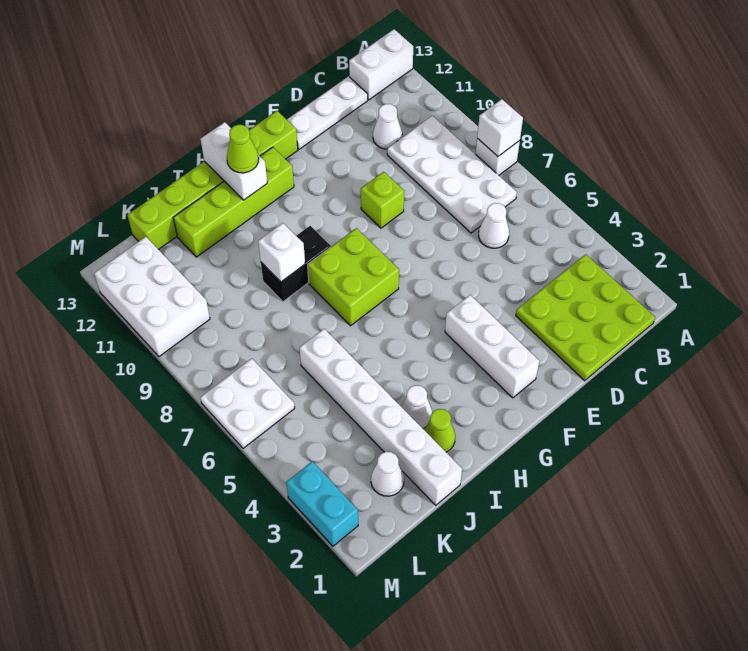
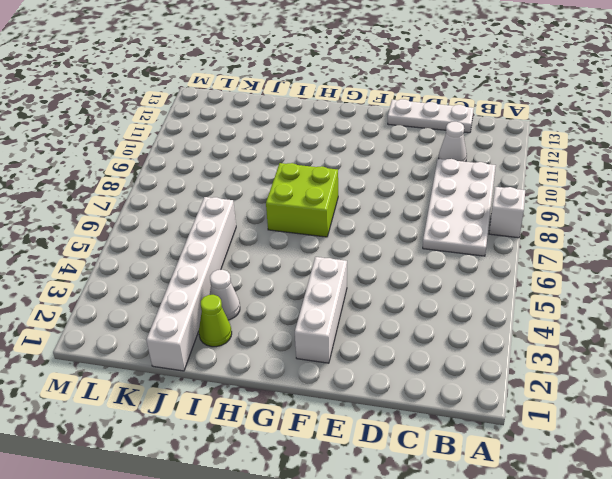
none -> white brick A13:B13 level 1
none -> lime plate B1:D3 level 1
none -> white cone C6 level 1

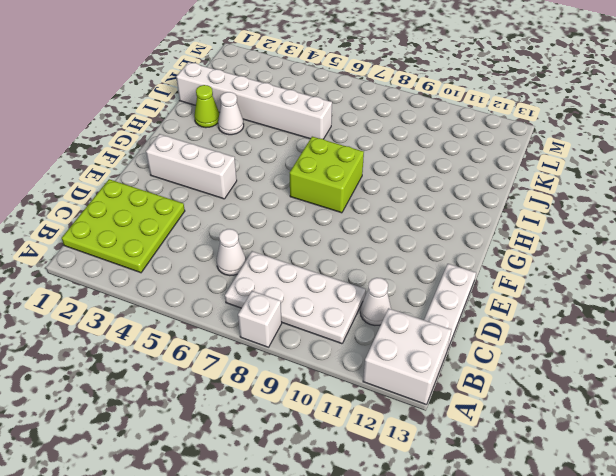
white brick A12:B13 level 1 -> white brick A13:B13 level 1
none -> lime brick E9 level 1
none -> lime brick F13:K13 level 1
none -> lime brick G12:J12 level 1

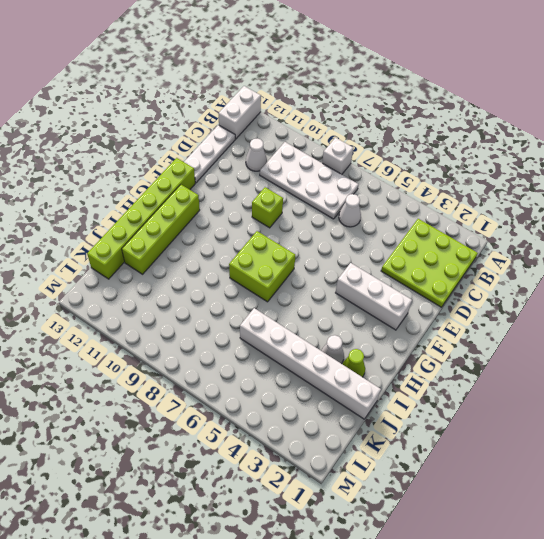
none -> black brick H9:I9 level 1
none -> white cone K2 level 1
none -> white plate L6:M7 level 1

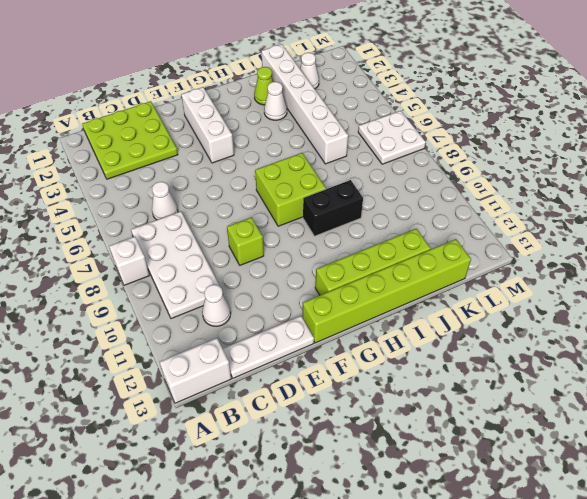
none -> white brick L10:M12 level 1
none -> cyan brick M2:M3 level 1
none -> white brick A8 level 2

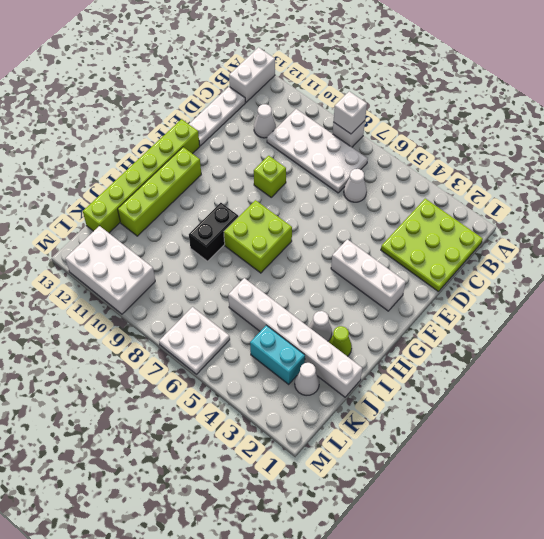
cyan brick K3:K4 level 1 -> cyan brick M2:M3 level 1
none -> white brick H12:H13 level 2
none -> white brick I9 level 2
none -> lime cone H12 level 3

